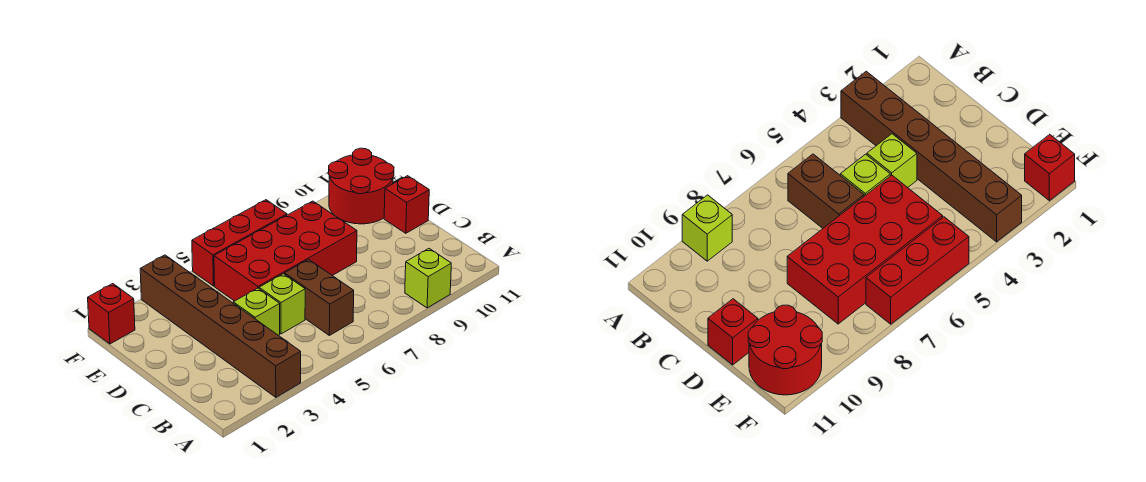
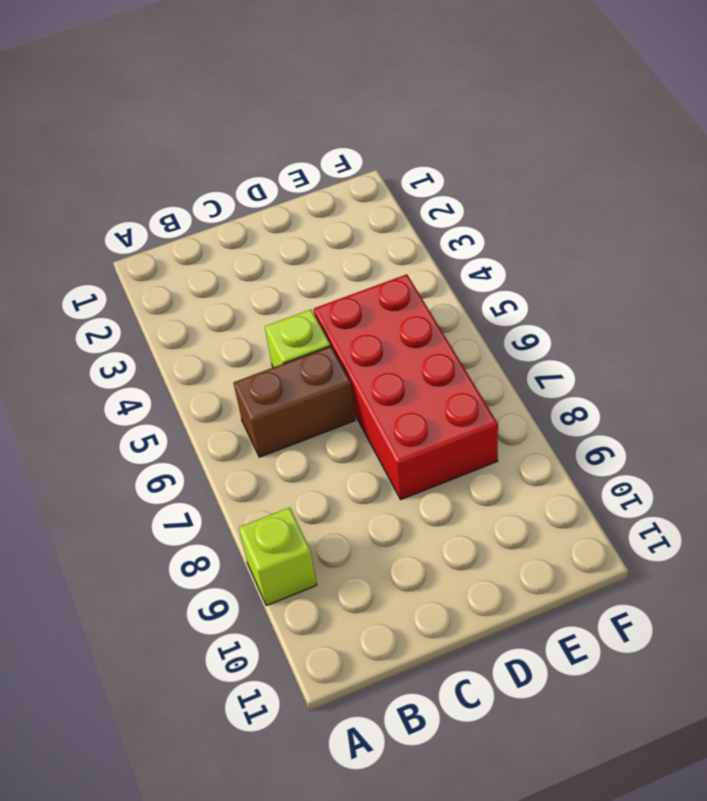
none -> brown brick A3:F3 level 1
none -> lime brick C4 level 1

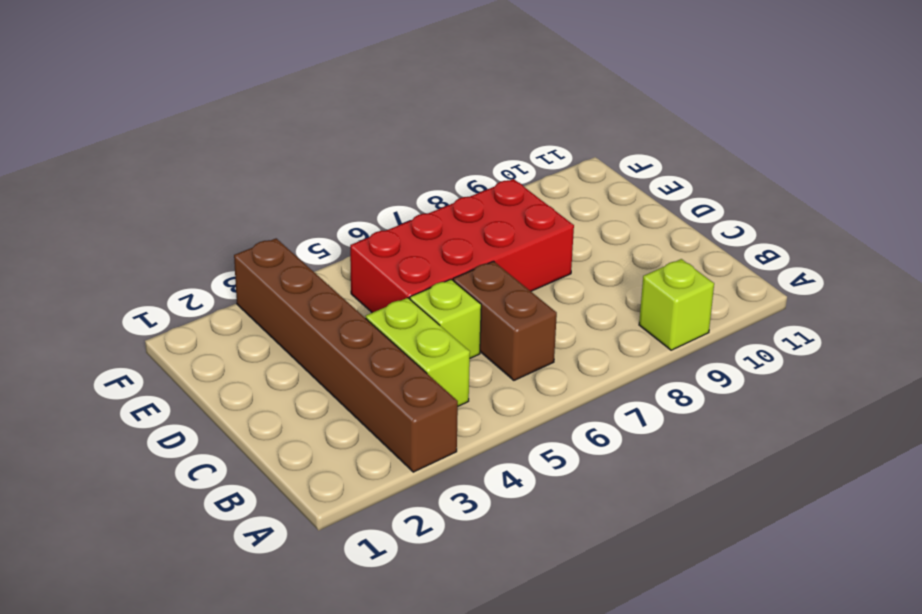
lime brick B4:C4 level 1 -> lime brick C4 level 1
none -> red brick D11 level 1
none -> red round brick E10:F11 level 1

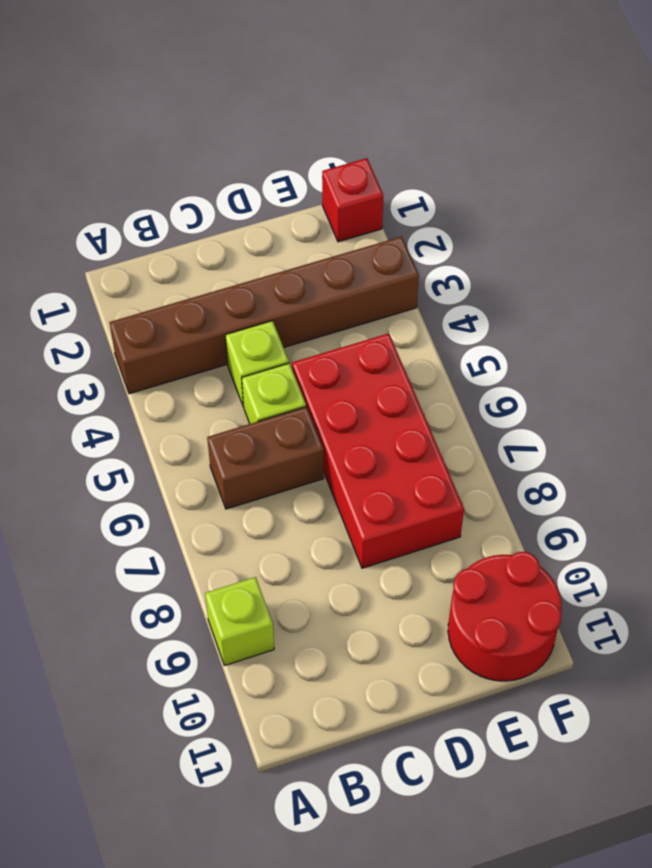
none -> red brick D11 level 1
none -> red brick F5:F7 level 1

